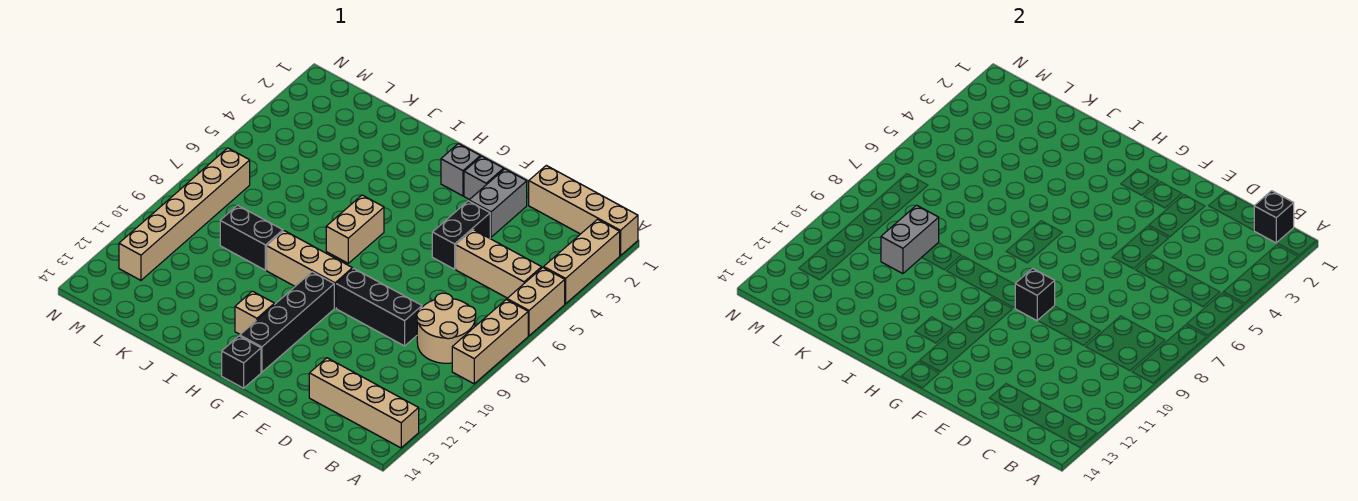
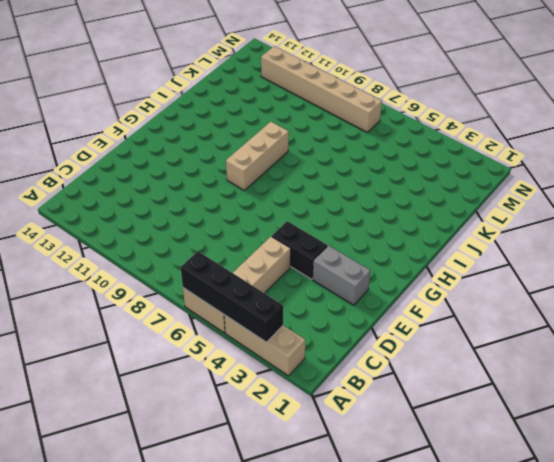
black brick A3:A6 level 2 -> black brick G10:G13 level 1
none -> tan brick A1:D1 level 1
none -> tan brick A7:A9 level 1
none -> tan brick A13:D13 level 1

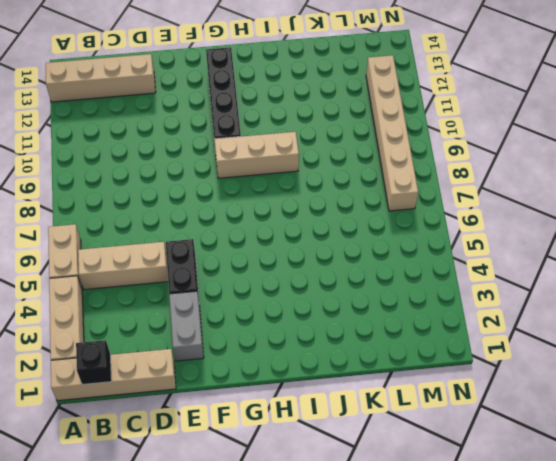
none -> tan brick A7:A9 level 1
none -> tan round brick B8:C9 level 1
none -> black brick D9:F9 level 1

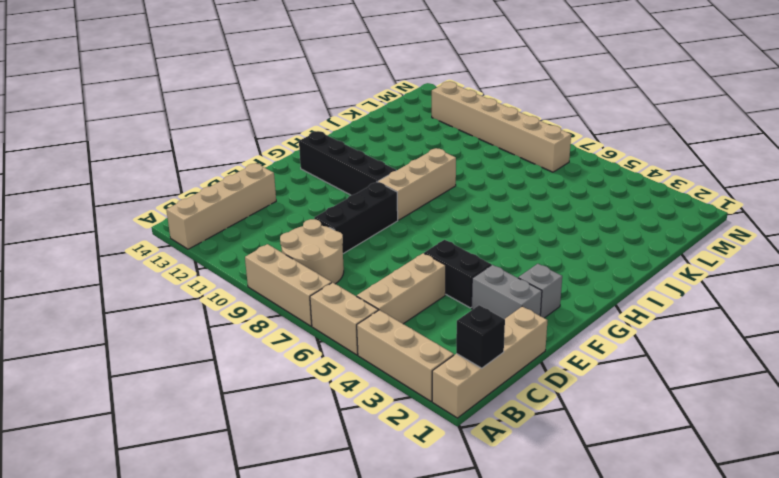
none -> grey brick G2 level 1
none -> black brick G14 level 1
none -> tan brick H6:H7 level 1

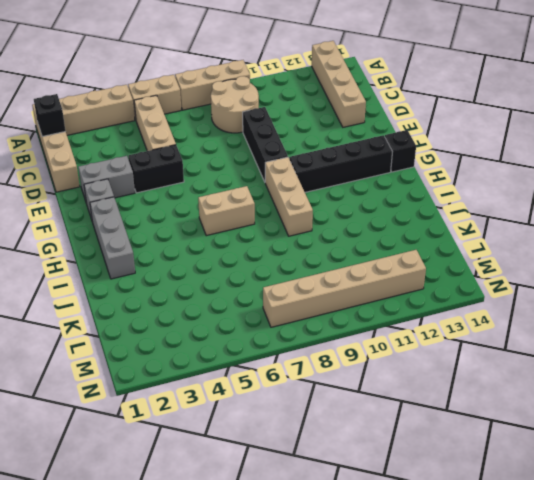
grey brick G2:I2 level 1 -> grey brick G2 level 1
none -> tan brick H12 level 1
none -> black brick J9:K9 level 1
none -> black brick F9 level 2

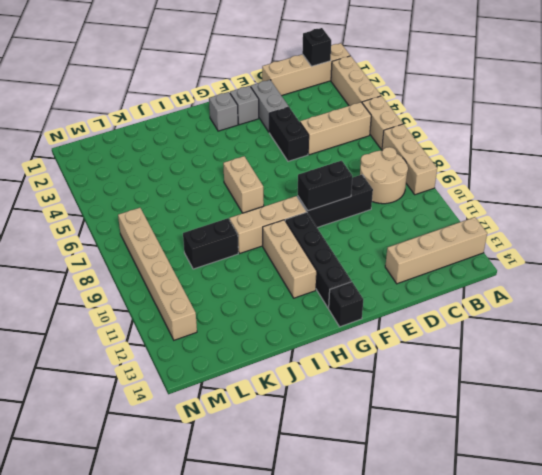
black brick E9:F9 level 2 -> black brick F9 level 2
tan brick H10:H12 level 1 -> tan brick H12 level 1
none -> grey brick K9:K10 level 2

